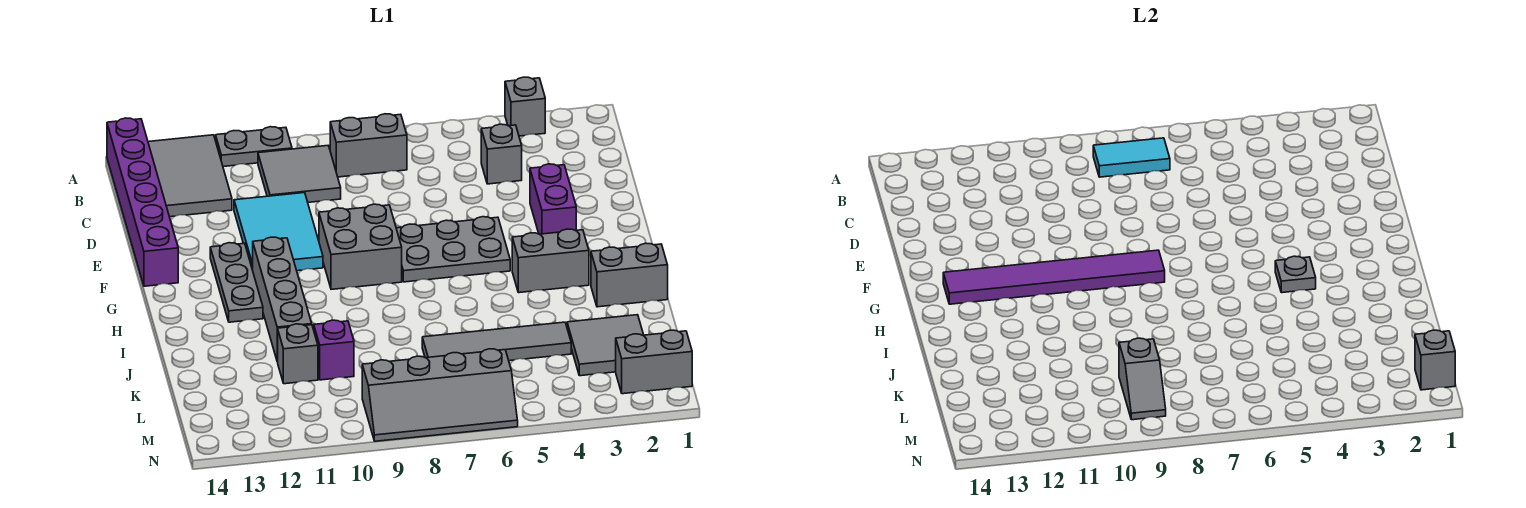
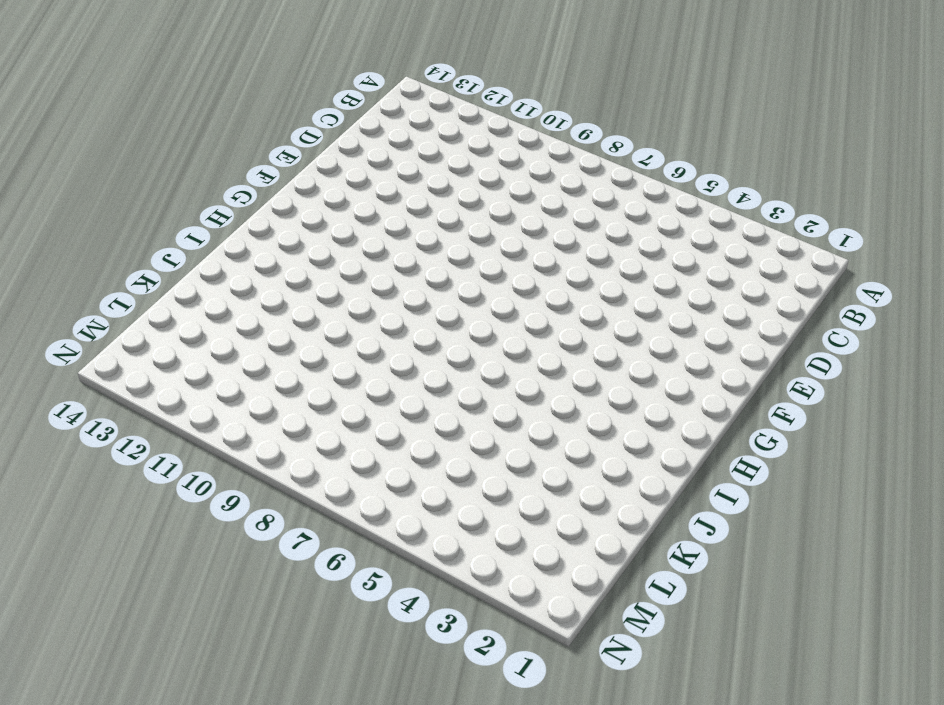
none -> grey brick A3 level 1
none -> grey plate A10:A11 level 1
none -> grey tile A12:C13 level 1

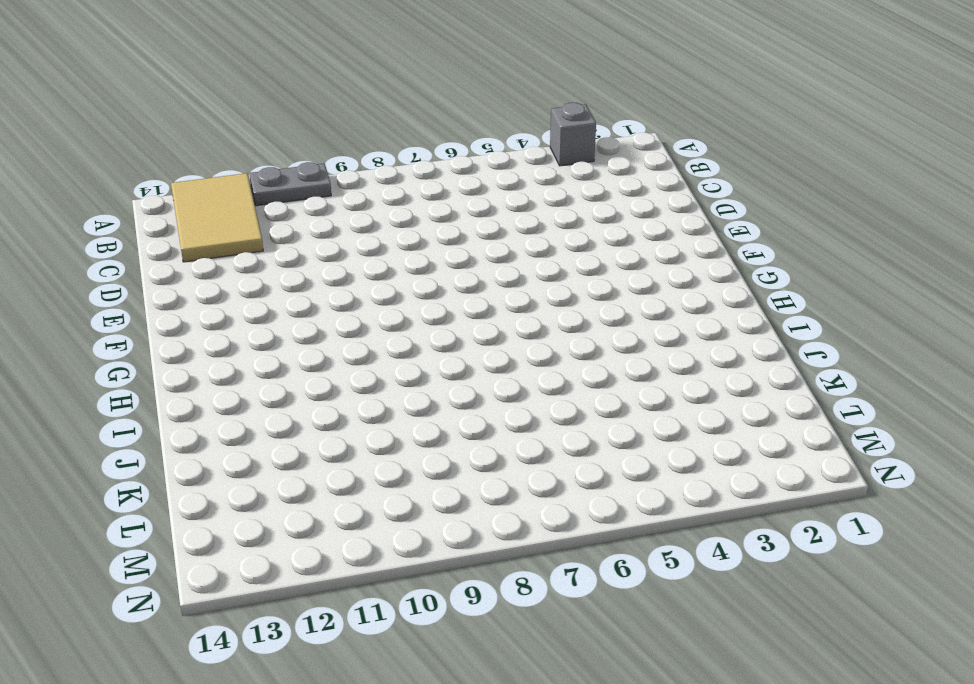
tan tile A12:C13 level 1 -> grey tile A12:C13 level 1
none -> purple brick A14:F14 level 1
none -> grey brick B7:B8 level 1
none -> grey tile B9:C10 level 1

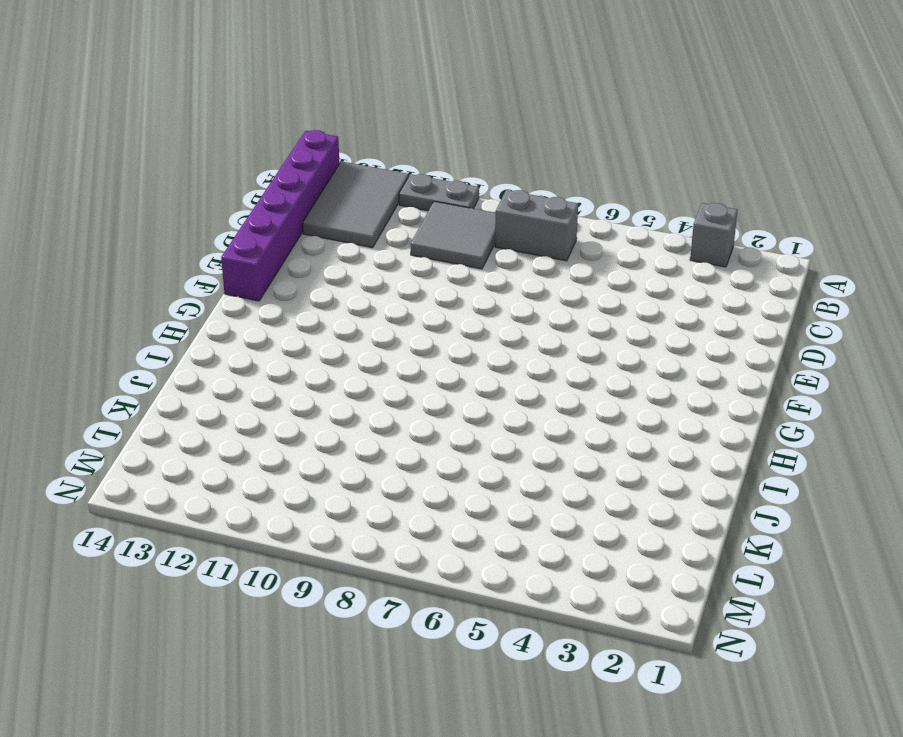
none -> grey brick C4 level 1
none -> cyan tile D10:F11 level 1
none -> purple brick E3:F3 level 1

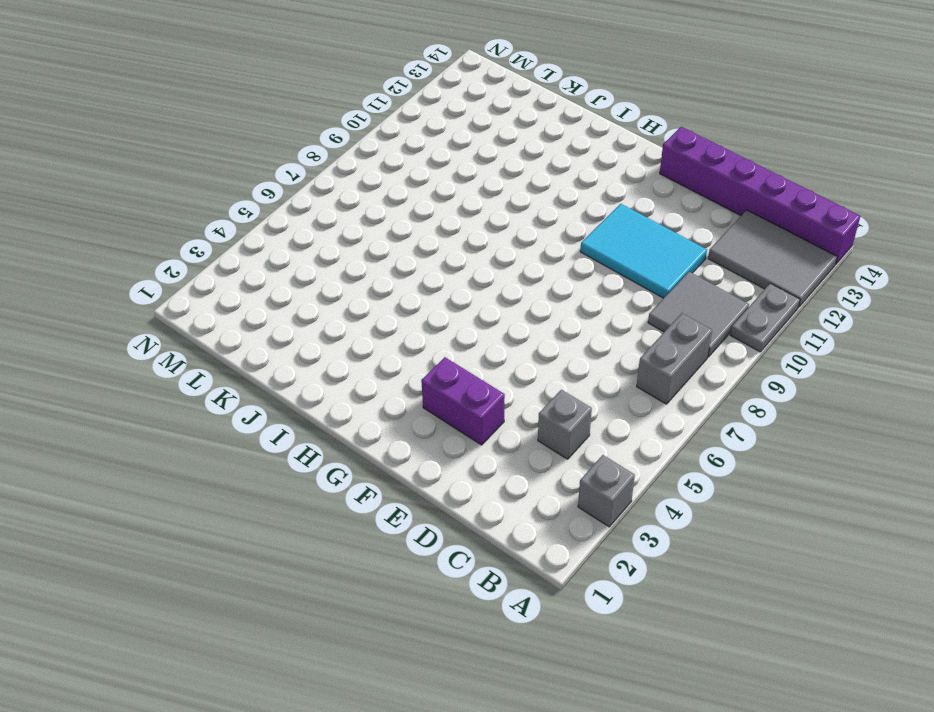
none -> grey plate F5:G7 level 1
none -> grey brick F8:G9 level 1
none -> grey plate F12:H12 level 1

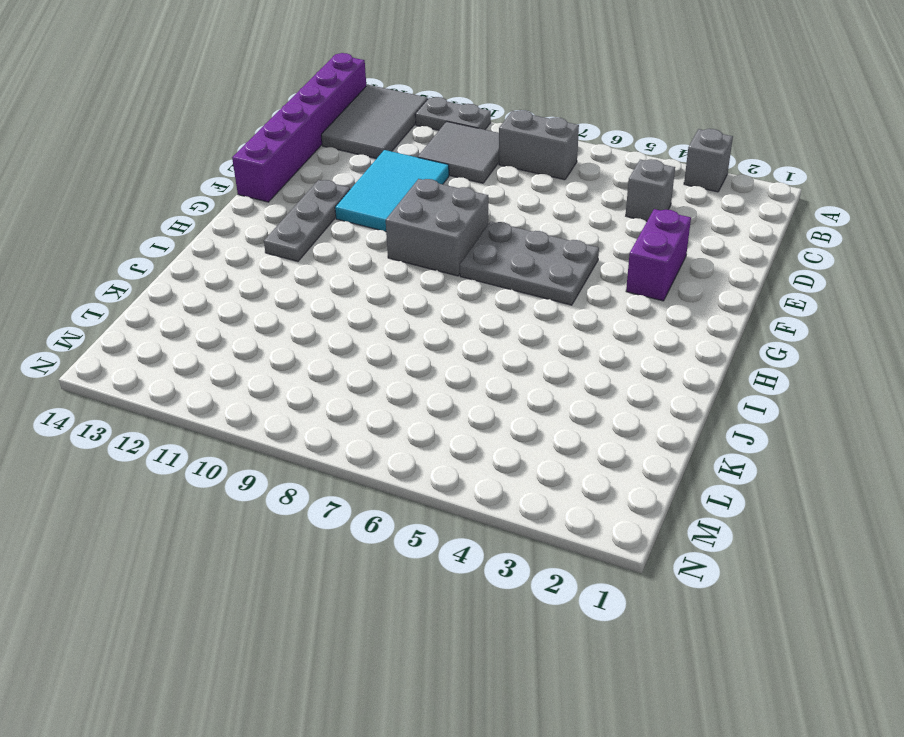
none -> grey brick G11:J11 level 1
none -> grey brick H3:H4 level 1
none -> grey brick I1:I2 level 1

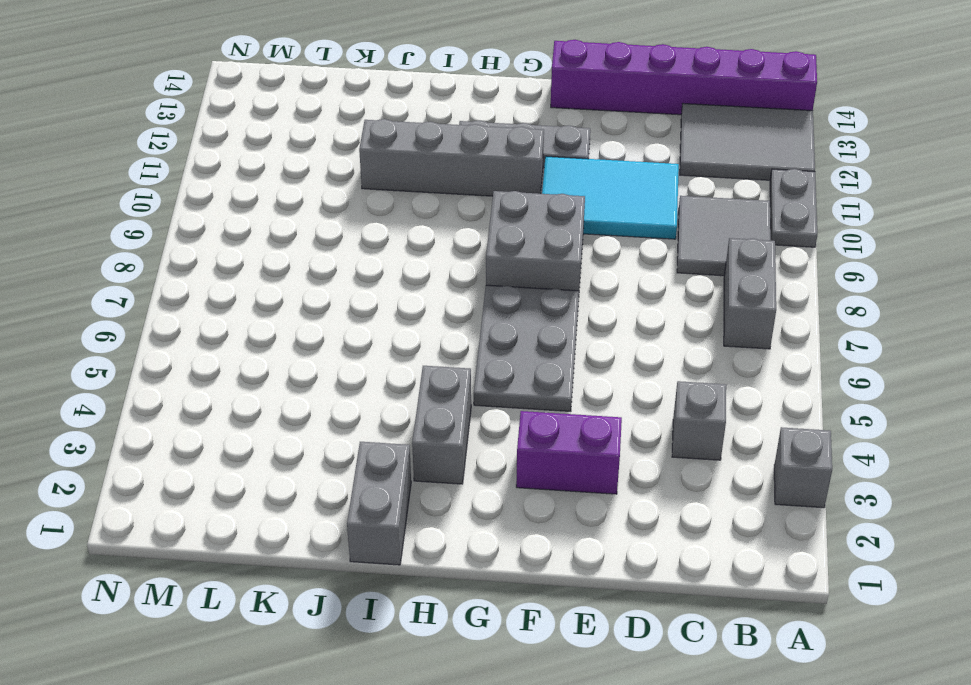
none -> grey tile K2:L3 level 1
none -> grey tile K4:K7 level 1
none -> purple brick K10 level 1

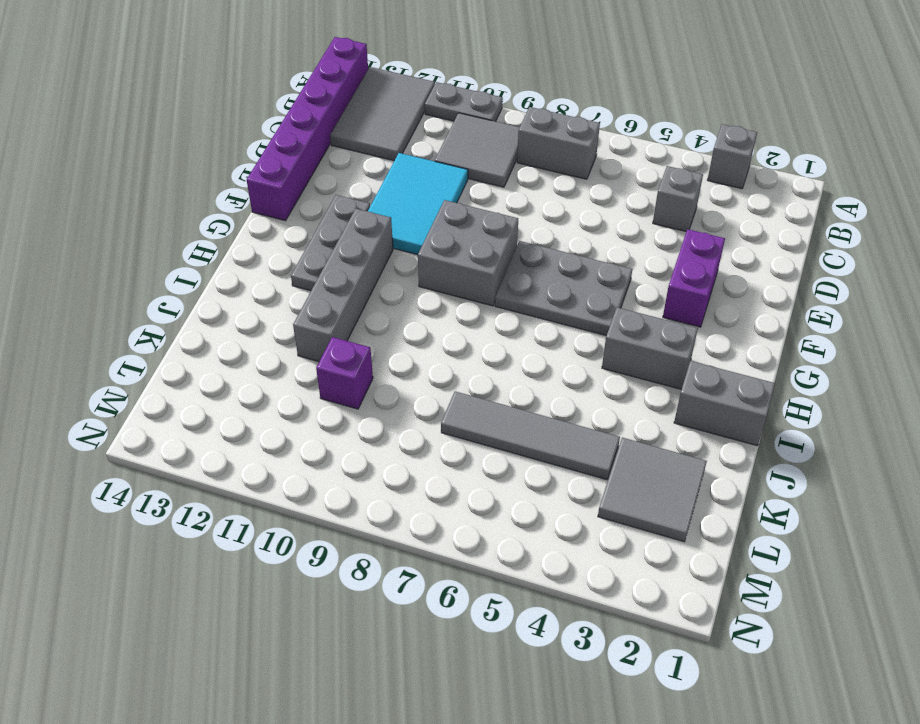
none -> grey brick K11 level 1
none -> grey brick M1:M2 level 1
none -> grey slope M6:N9 level 1 top M

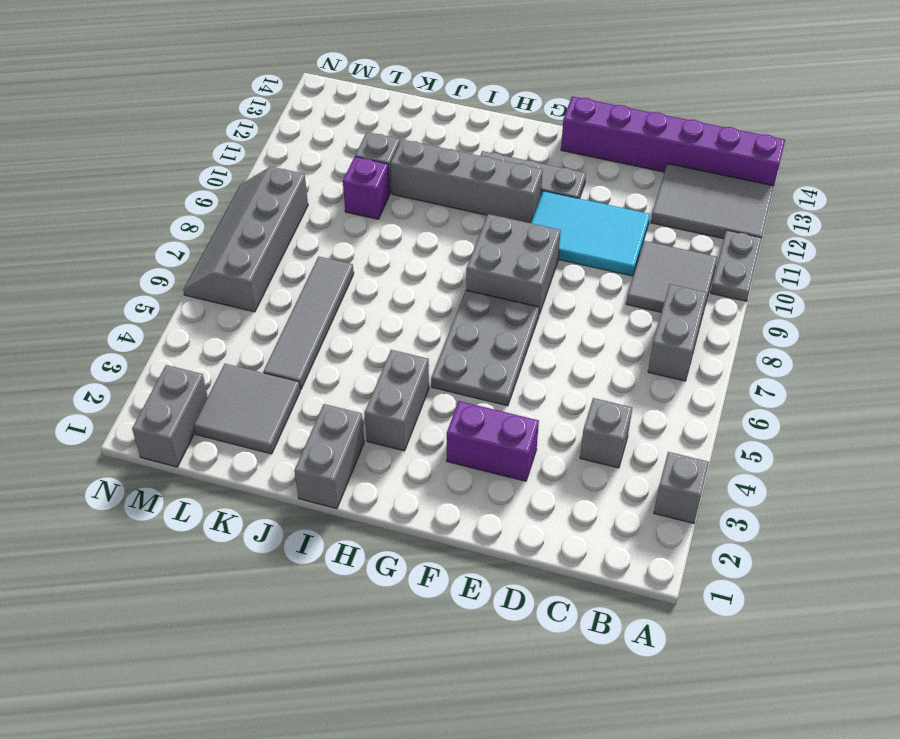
none -> cyan tile B7:B8 level 2
none -> purple tile G8:G13 level 2
none -> grey plate H4 level 2

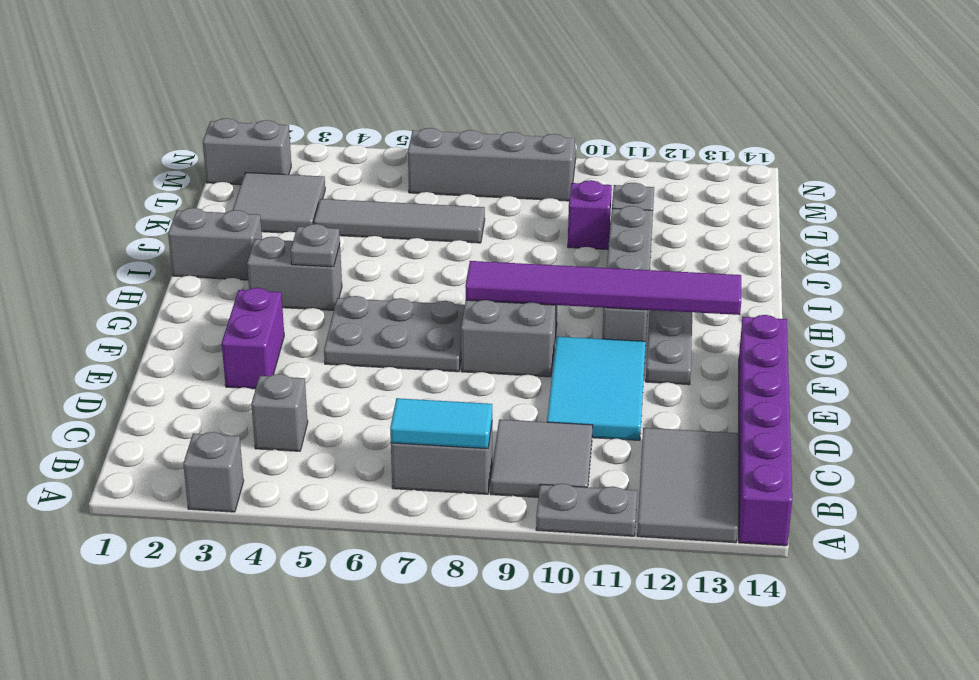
none -> grey slope L9:M9 level 2 top L
none -> grey brick M1 level 2

